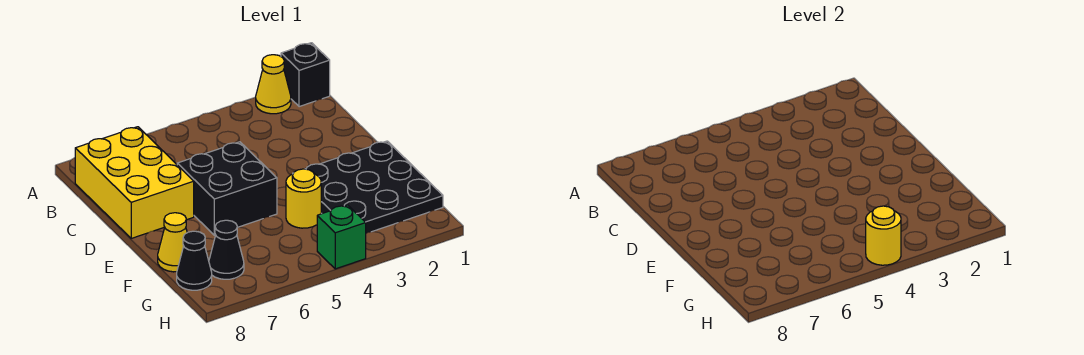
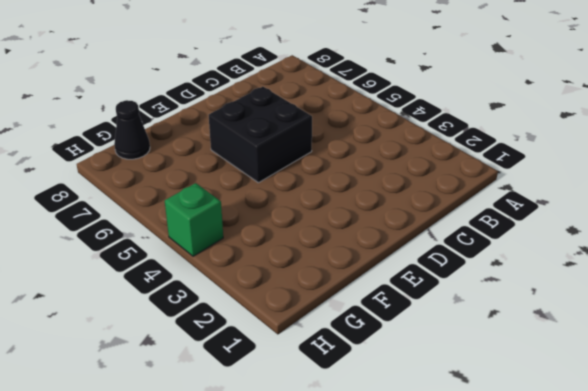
none -> black brick A1 level 1
none -> yellow cone A2 level 1

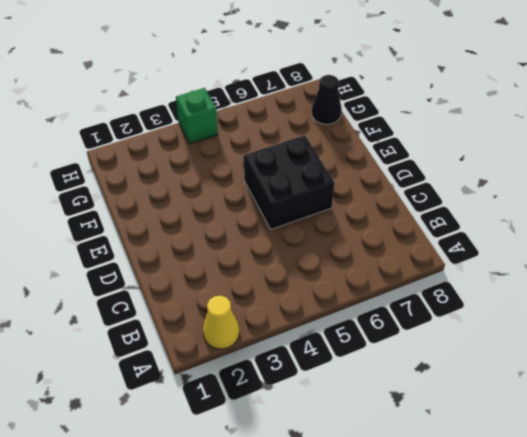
none -> black brick A1 level 1
none -> yellow brick B7:D8 level 1

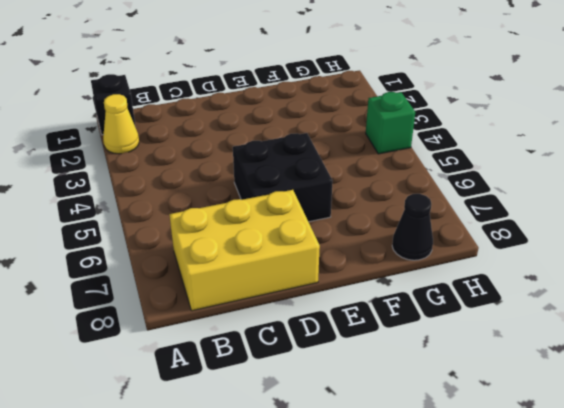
none -> black plate E1:G3 level 1
none -> yellow round brick F4 level 1

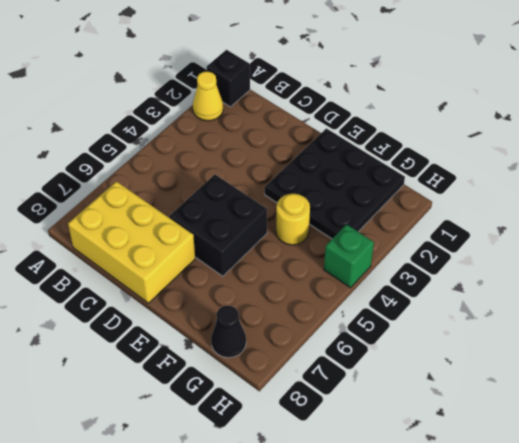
none -> yellow cone F8 level 1
none -> black cone G7 level 1

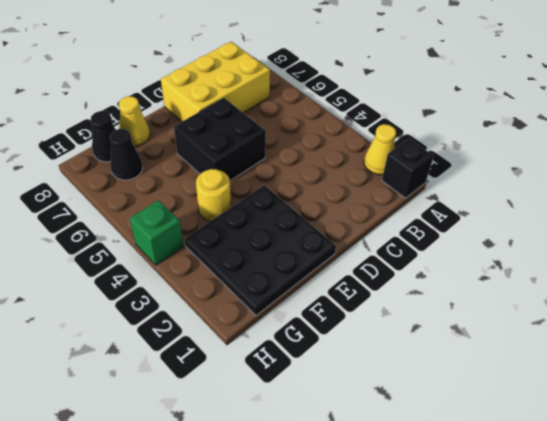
none -> yellow round brick H4 level 2

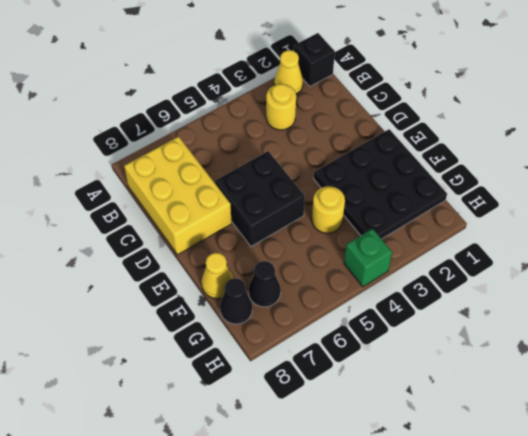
yellow round brick B3 level 1 -> yellow round brick H4 level 2

